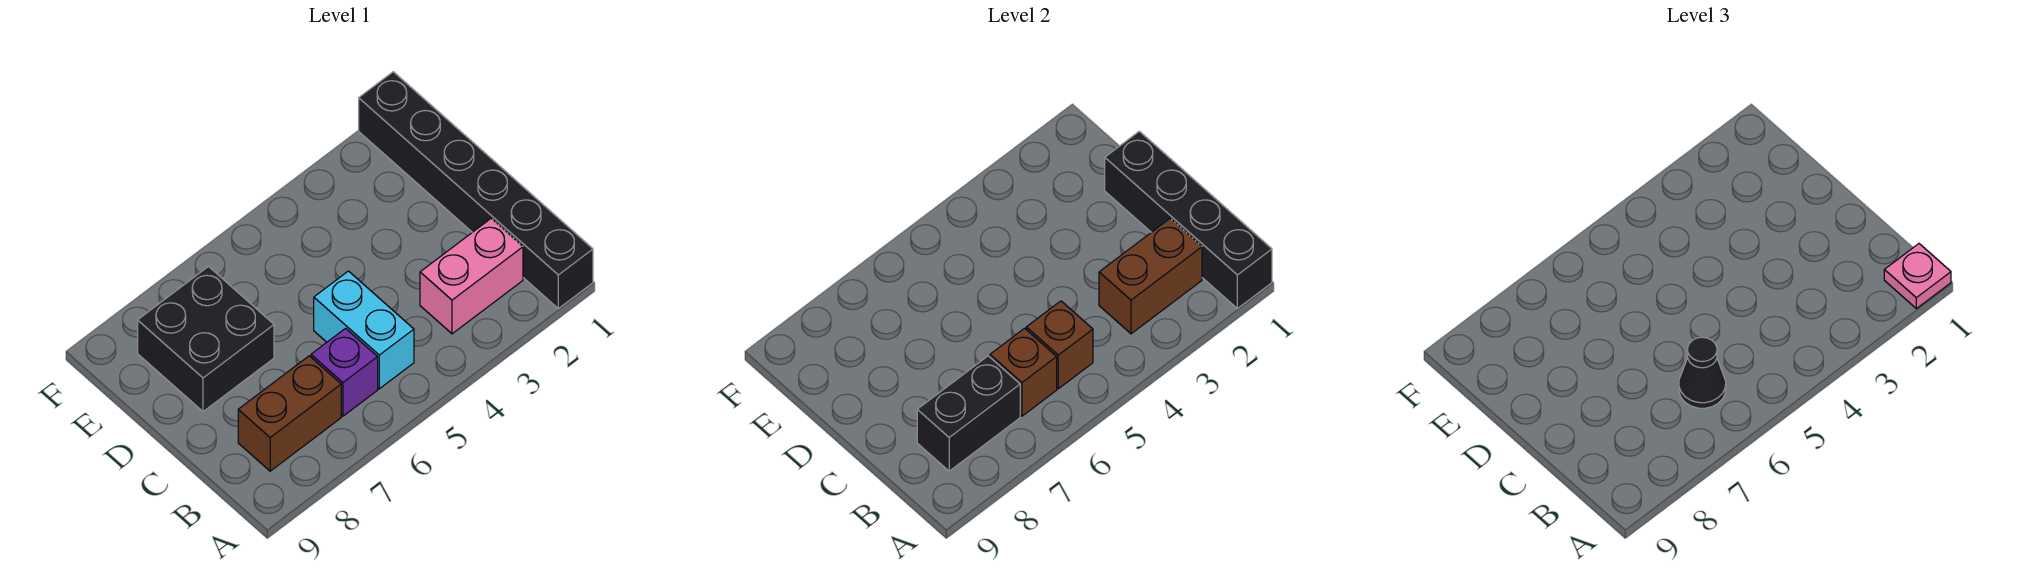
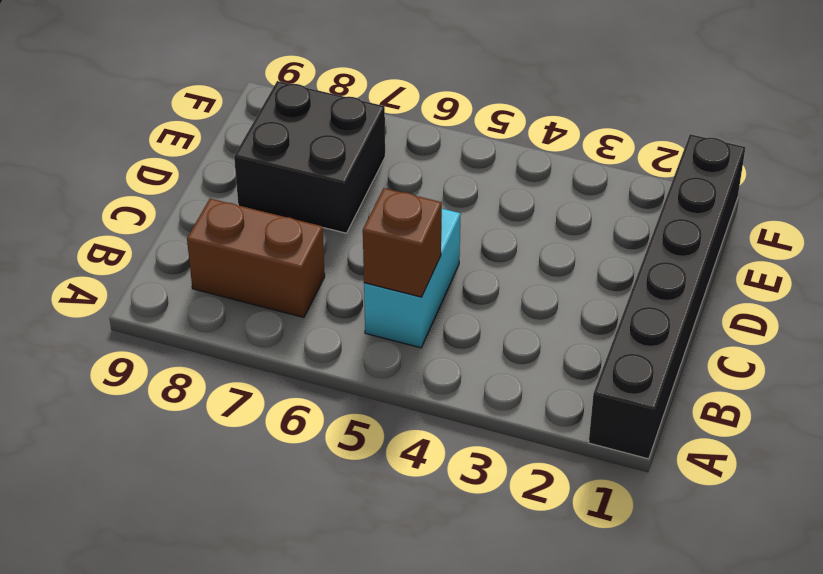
none -> pink brick B2:B3 level 1
none -> purple brick B6 level 1
none -> black brick A1:D1 level 2

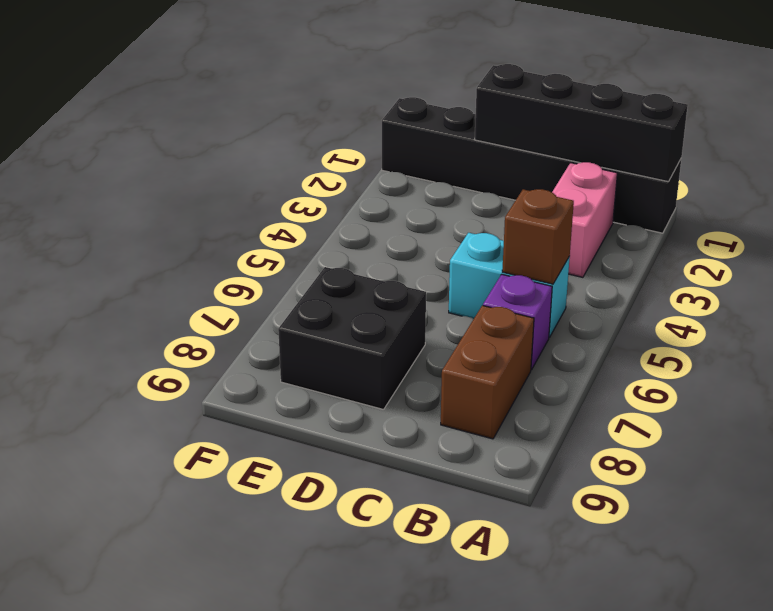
none -> brown brick B2:B3 level 2
none -> brown brick B6 level 2
none -> black brick B7:B8 level 2

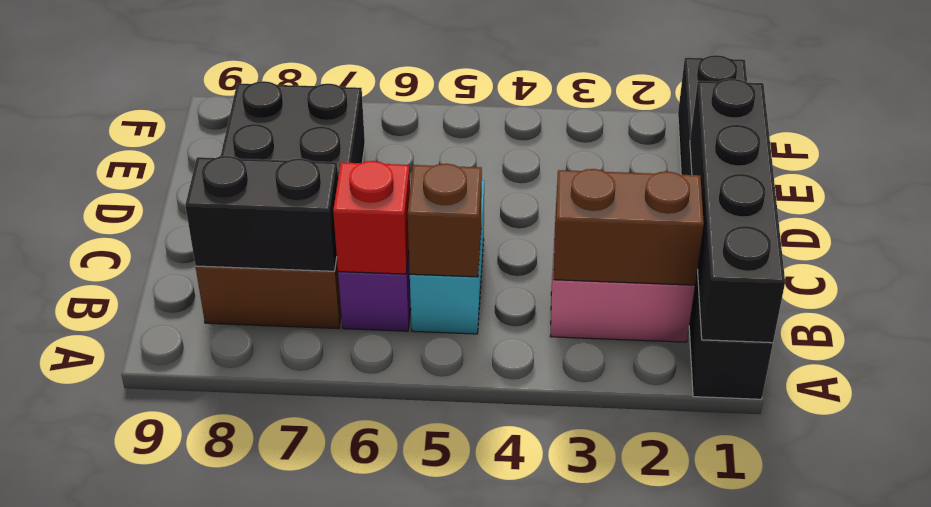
red brick B6 level 2 -> brown brick B6 level 2
none -> pink plate A1 level 3
none -> black cone B6 level 3

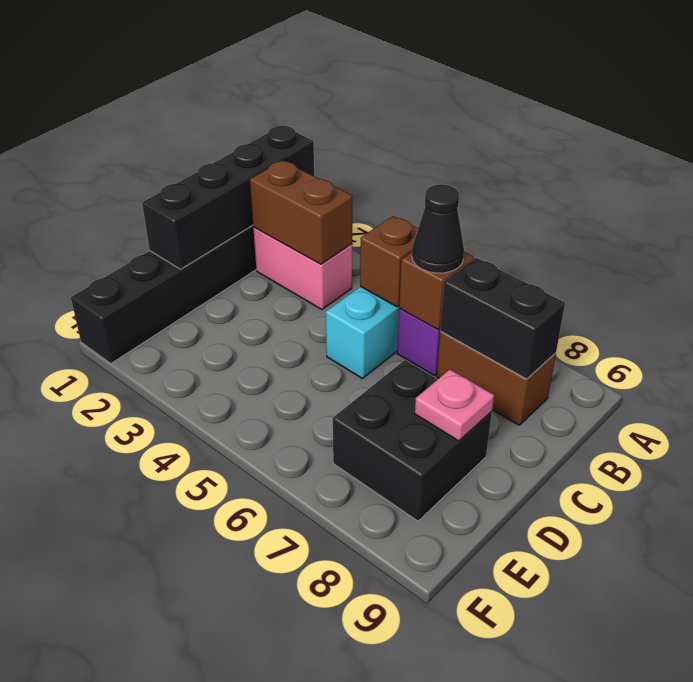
pink plate D8 level 2 -> pink plate A1 level 3

